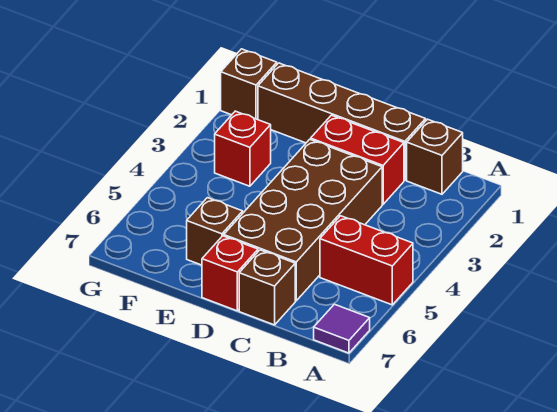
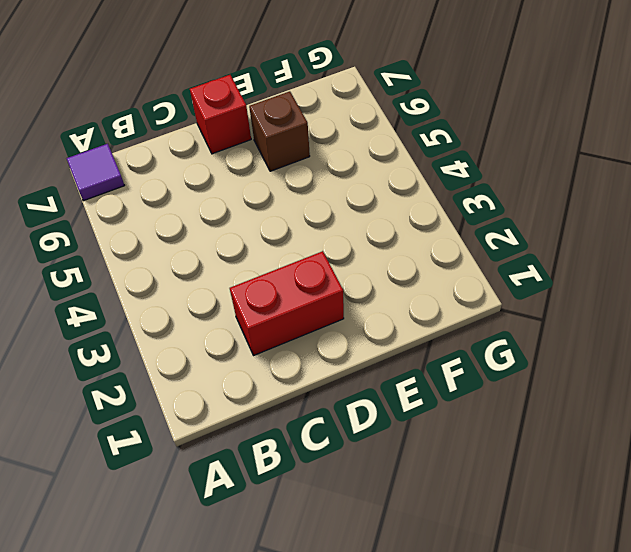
none -> red brick A5:B5 level 1
none -> brown brick B1 level 1

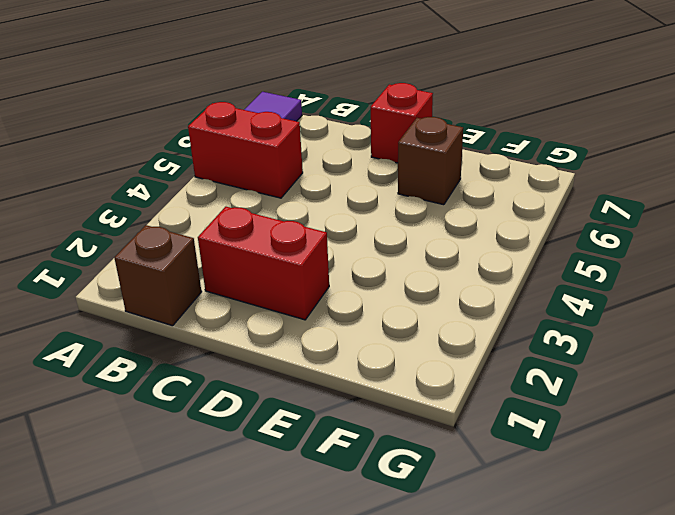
none -> brown brick C1:F1 level 1
none -> brown brick C3:D6 level 1

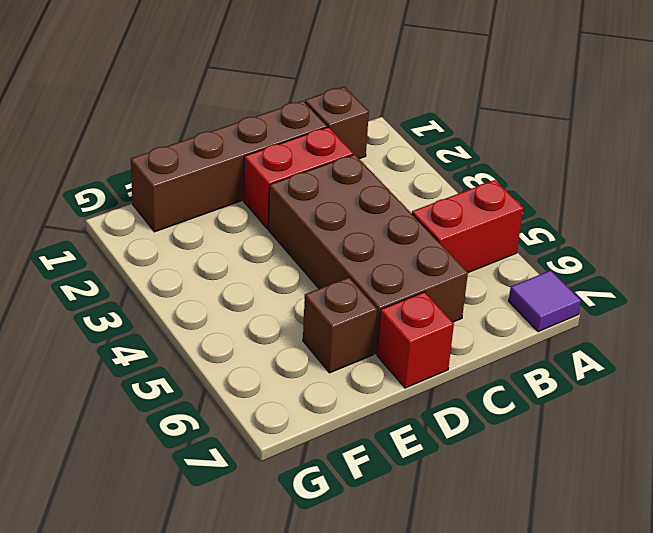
none -> brown brick C7 level 1
none -> red brick F3 level 1

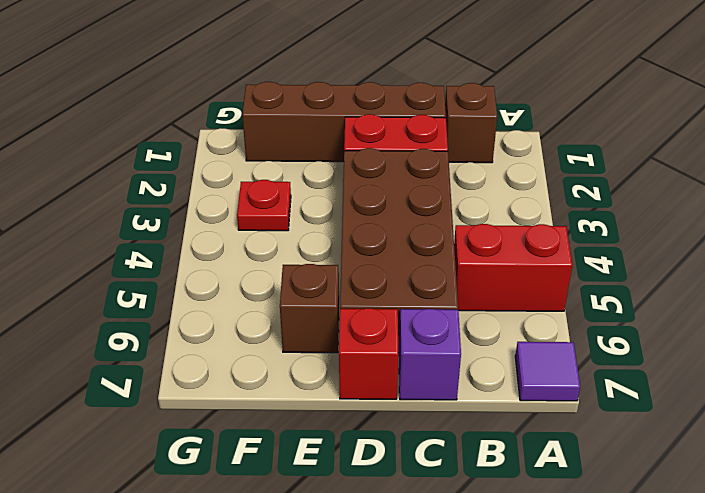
purple brick C7 level 1 -> brown brick C7 level 1
red plate F3 level 1 -> red brick F3 level 1
none -> brown brick G1 level 1

